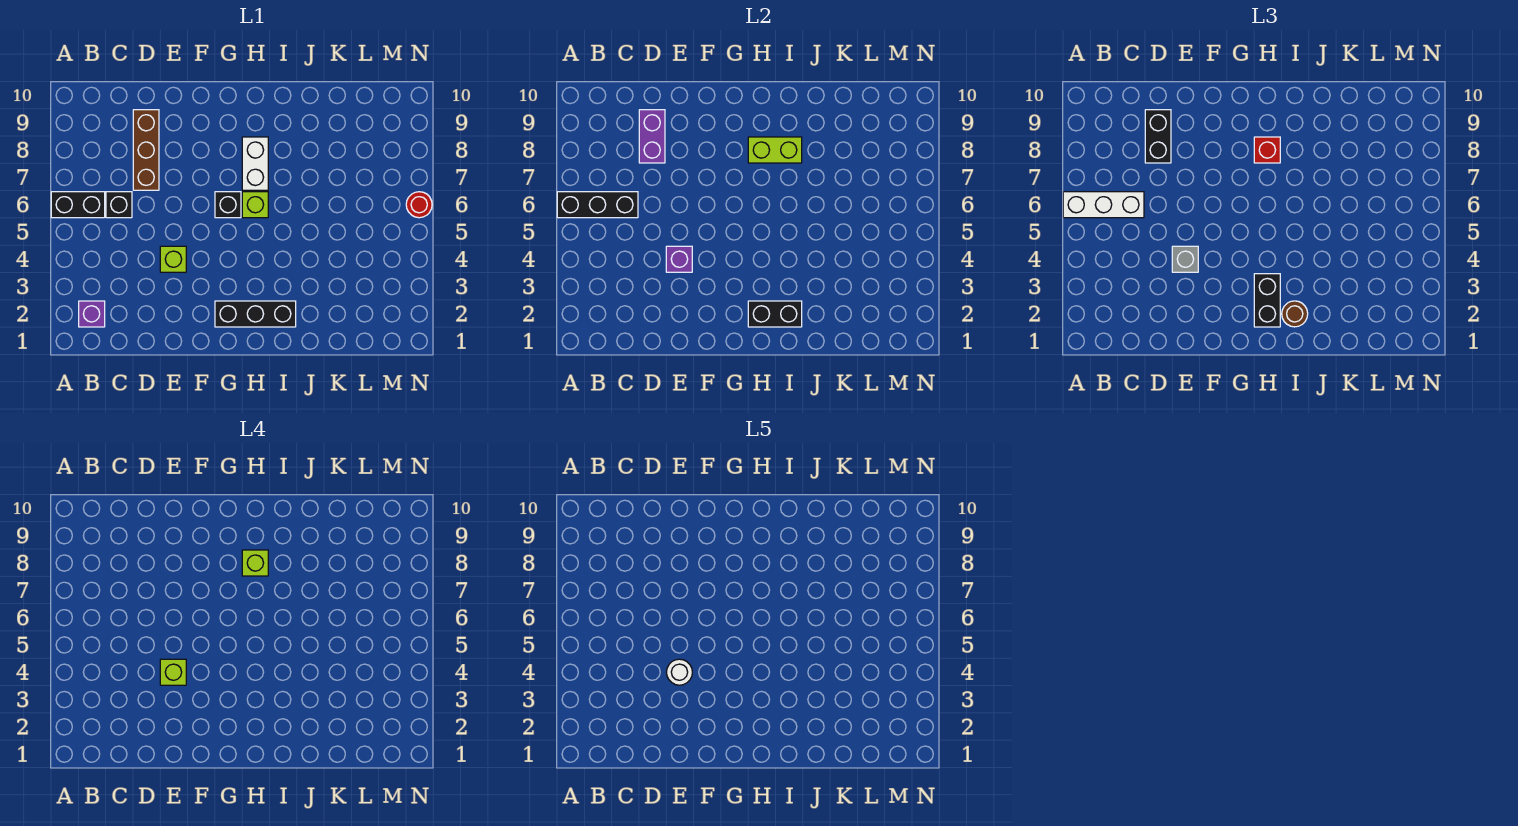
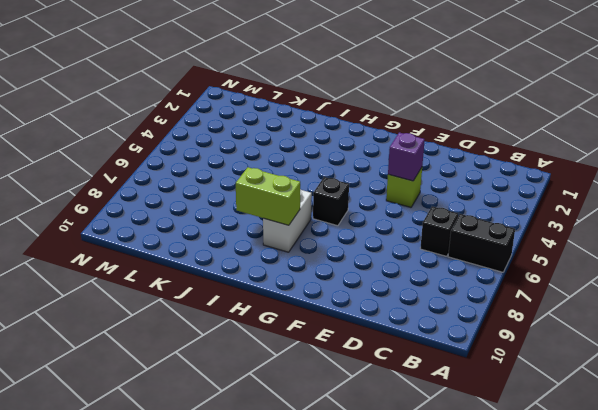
none -> purple brick B2 level 1
none -> brown brick D7:D9 level 1
none -> black brick G2:I2 level 1

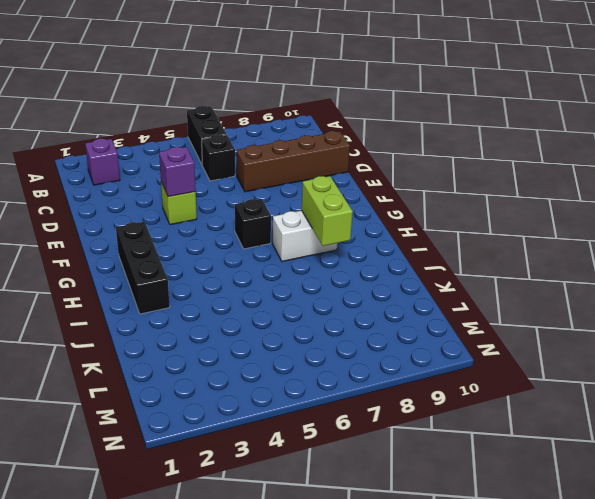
brown brick D7:D10 level 1 -> brown brick D7:D9 level 1
none -> lime brick H6 level 1
none -> red round brick N6 level 1
none -> black brick A6:C6 level 2

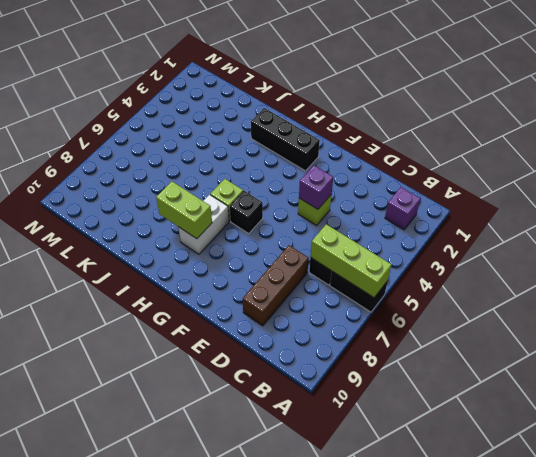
lime brick A6:C6 level 2 -> black brick A6:C6 level 2
none -> red round brick N6 level 1
none -> purple brick D8:D9 level 2
none -> black brick H2:I2 level 2

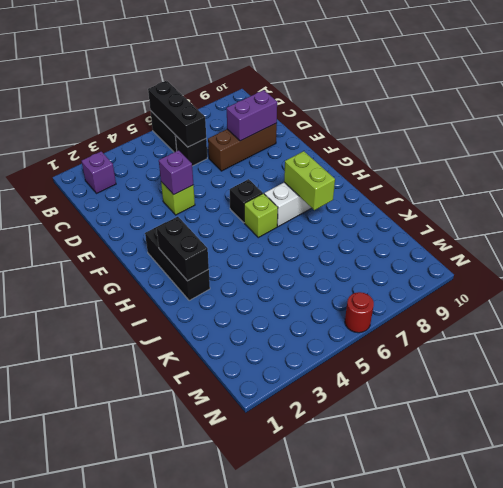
none -> white brick A6:C6 level 3
none -> black brick D8:D9 level 3
none -> grey brick E4 level 3

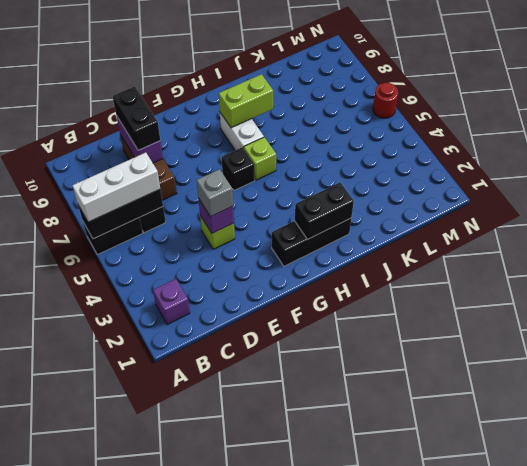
none -> black brick H2:H3 level 3
none -> red brick H8 level 3
none -> brown round brick I2 level 3

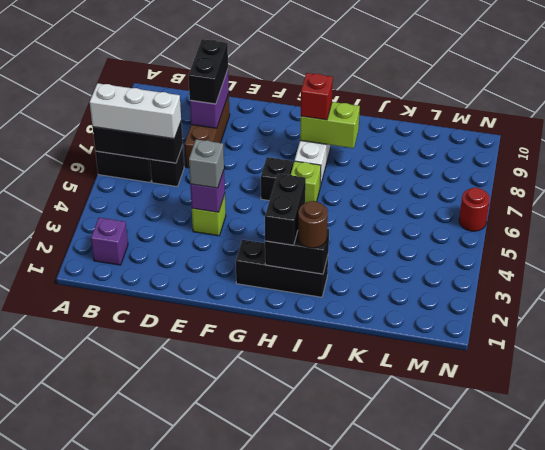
none -> lime brick E4 level 4
none -> lime brick H8 level 4
none -> white round brick E4 level 5

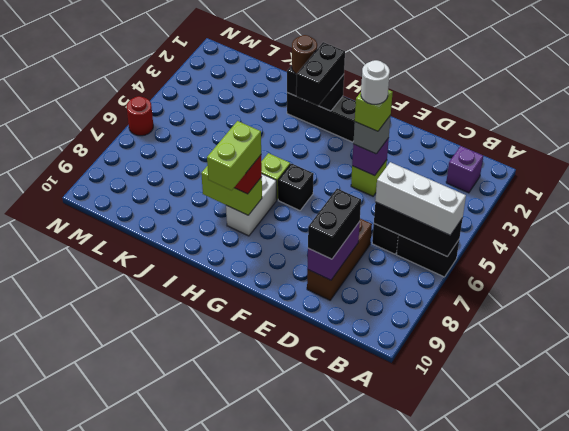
lime brick H8:H9 level 4 -> lime brick H8 level 4

